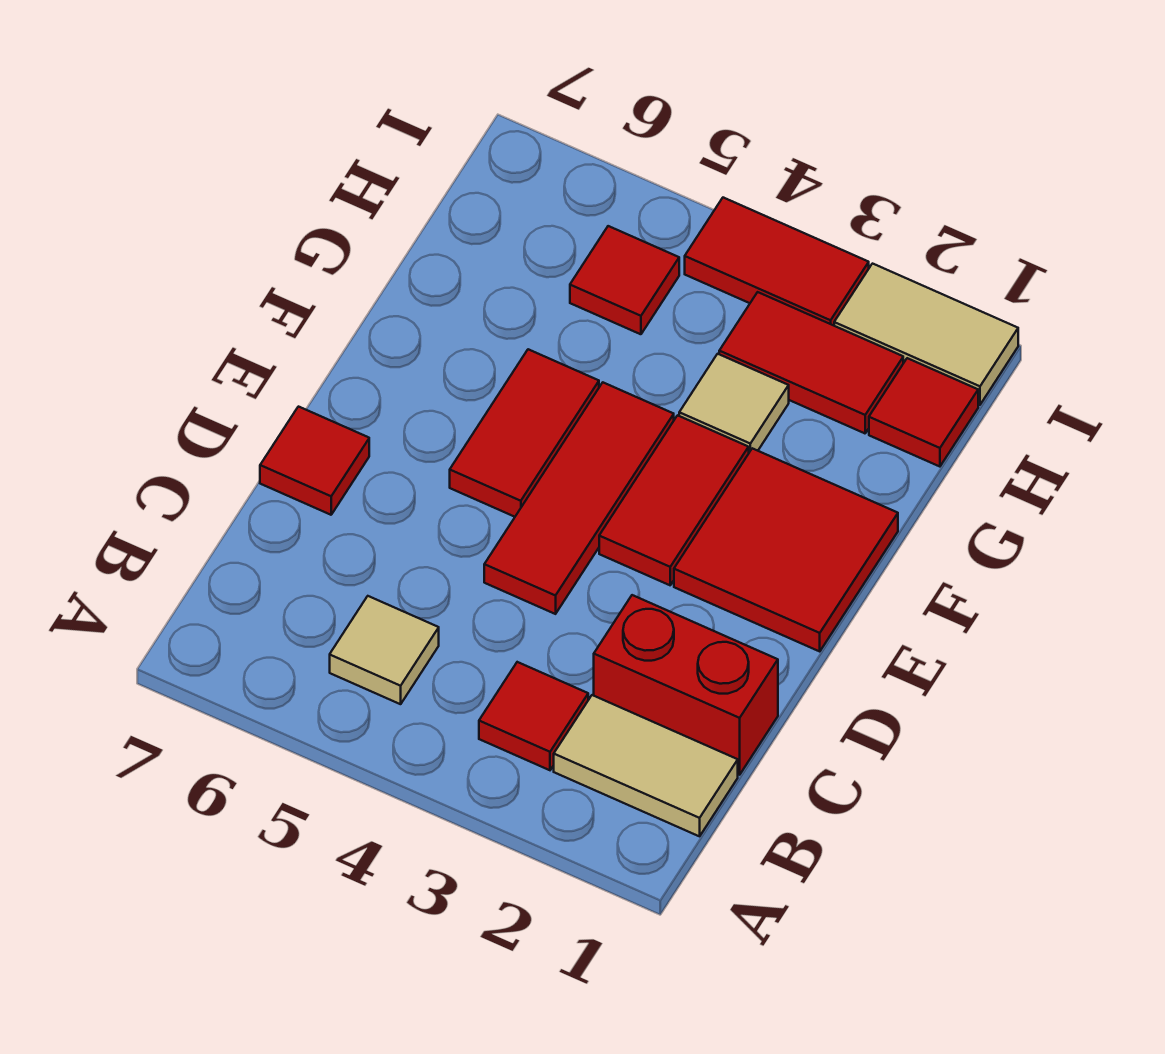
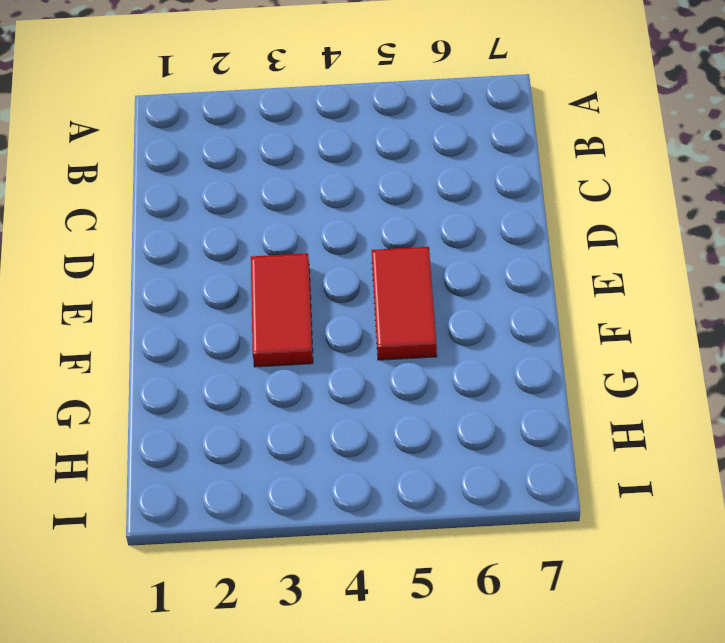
none -> tan tile B1:B2 level 1
none -> red tile B3 level 1
none -> tan tile B5 level 1

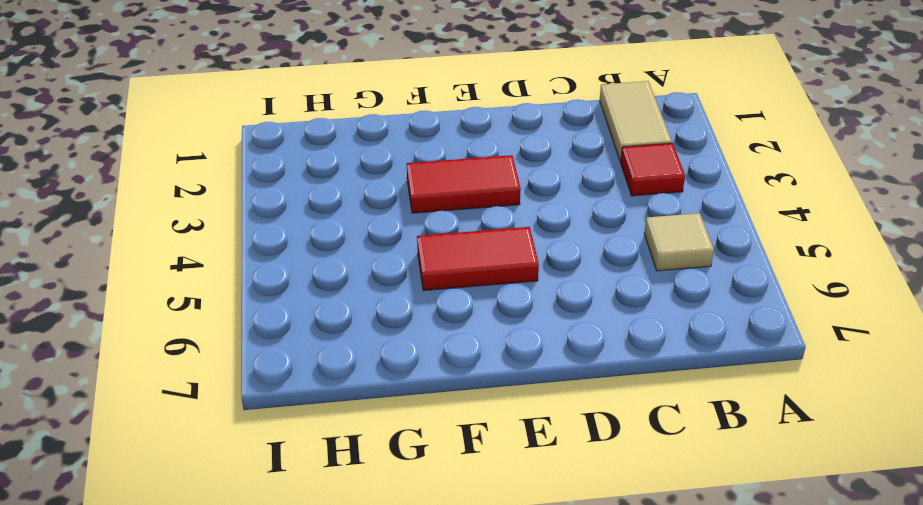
none -> red brick C1:C2 level 1
none -> red tile D4:F4 level 1
none -> red tile D7 level 1

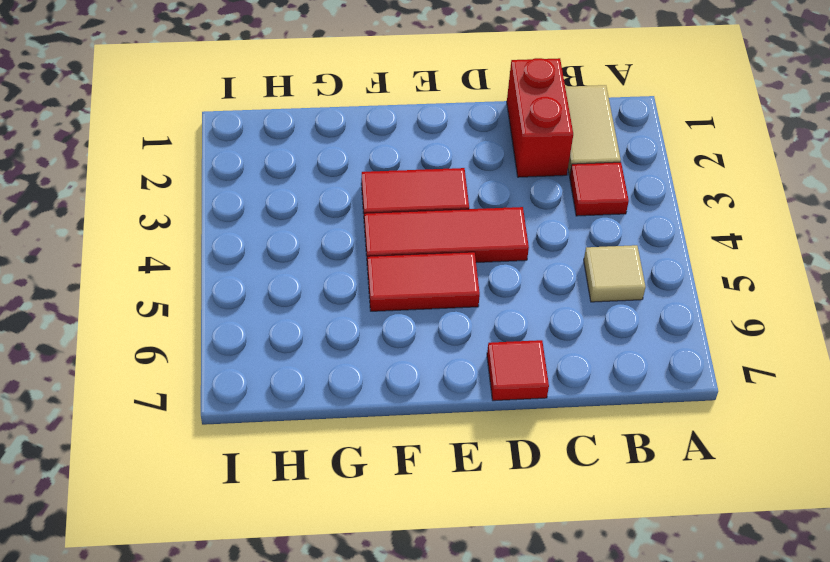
none -> red tile E1:F2 level 1
none -> tan tile G3 level 1
none -> red tile H1 level 1

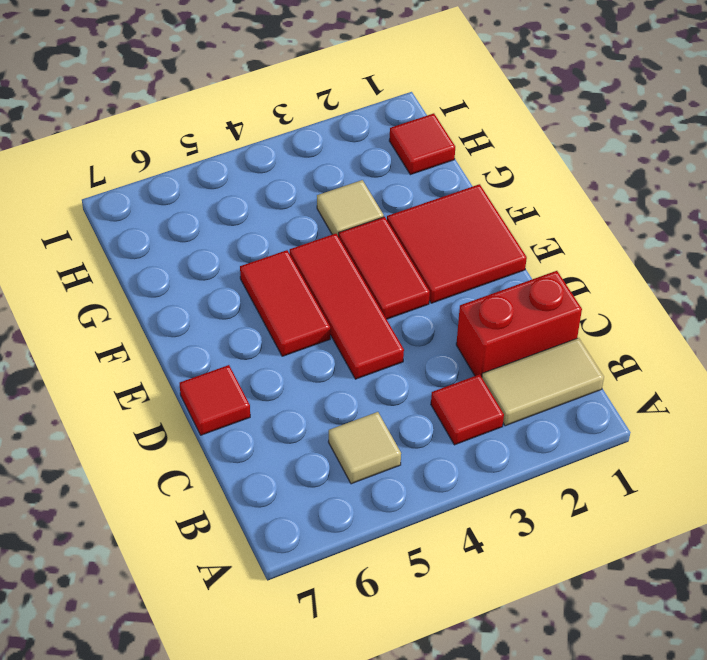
none -> red tile H2:H3 level 1
none -> red tile H5 level 1
none -> tan tile I1:I2 level 1

